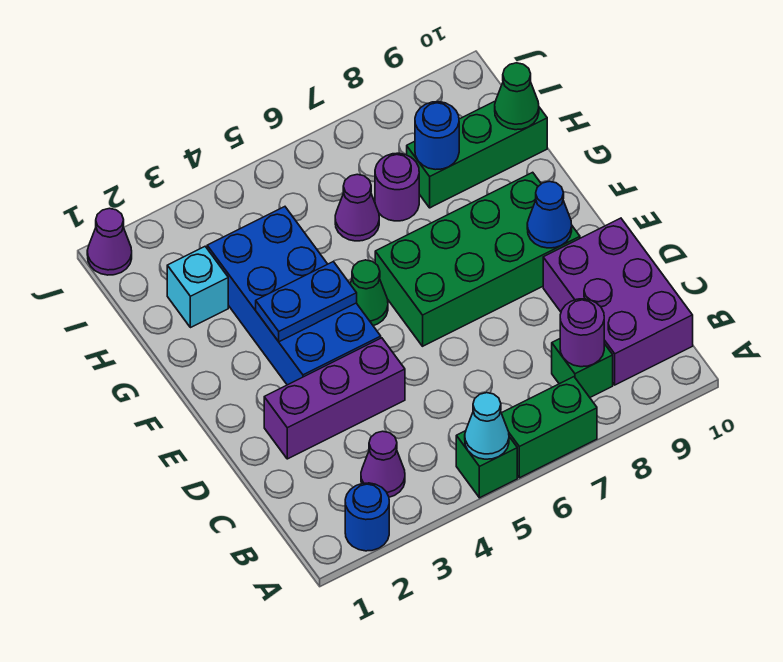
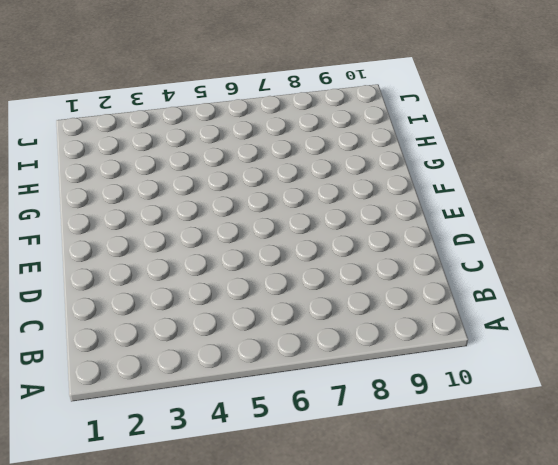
none -> blue round brick A2 level 1
none -> green brick A5 level 1
none -> green brick A6:A7 level 1

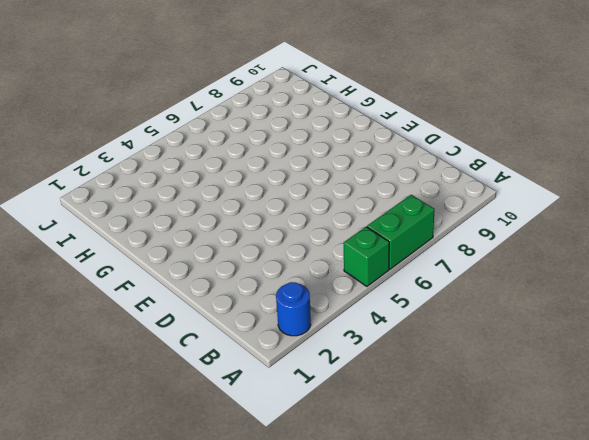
none -> purple cone B3 level 1
none -> green brick B8 level 1
none -> purple brick B9:D10 level 1

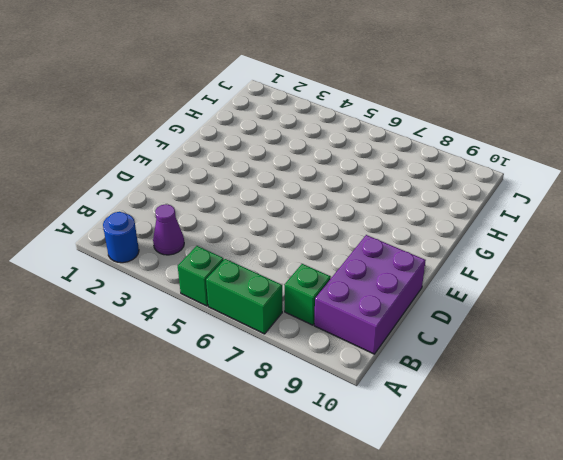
none -> purple brick D2:D4 level 1
none -> blue brick E3:H4 level 1
none -> green brick E6:F9 level 1

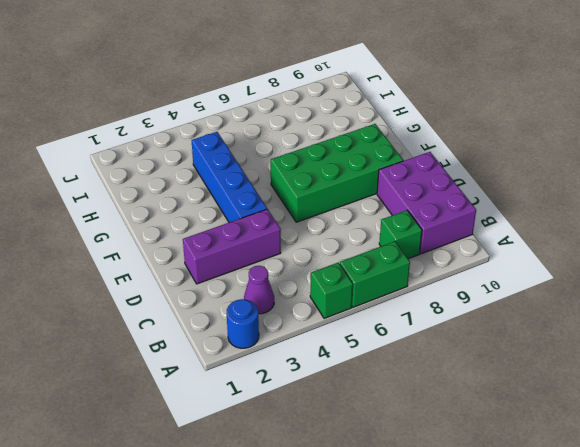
blue brick E4:H4 level 1 -> blue brick E3:H4 level 1
none -> green cone F5 level 1
none -> cyan brick H2 level 1
none -> purple cone H6 level 1

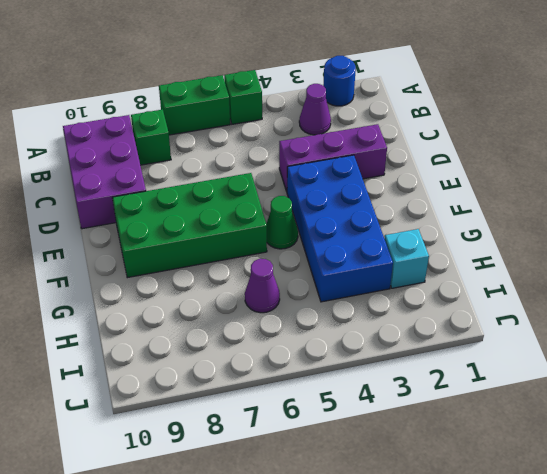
none -> purple round brick H7 level 1
none -> green brick H8:H10 level 1
none -> purple cone J1 level 1

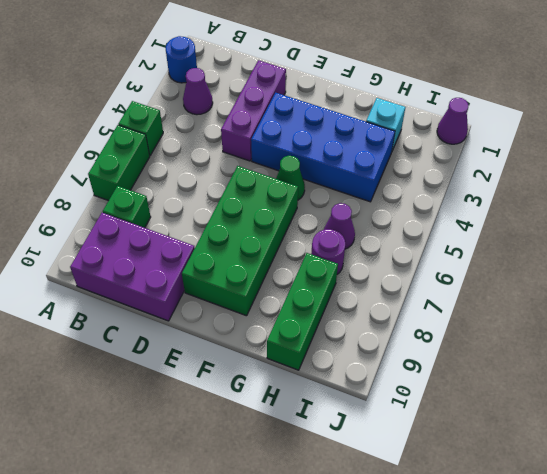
none -> cyan cone A5 level 2
none -> purple round brick B8 level 2
none -> blue cone E9 level 2

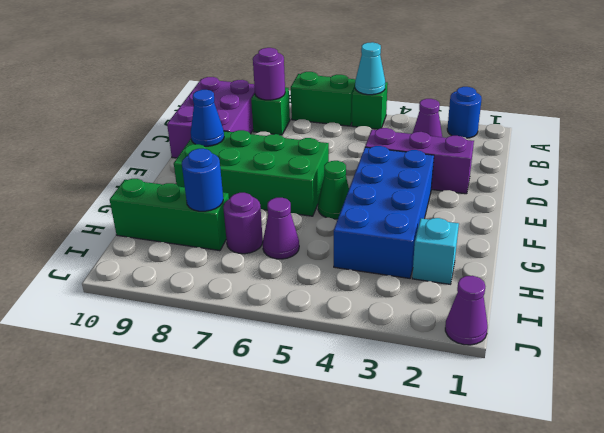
none -> blue plate F3:F4 level 2
none -> green cone H10 level 2

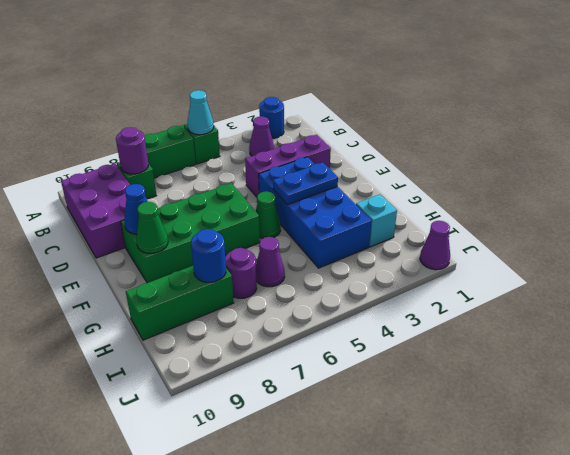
green cone F9 level 2 -> green cone H10 level 2

